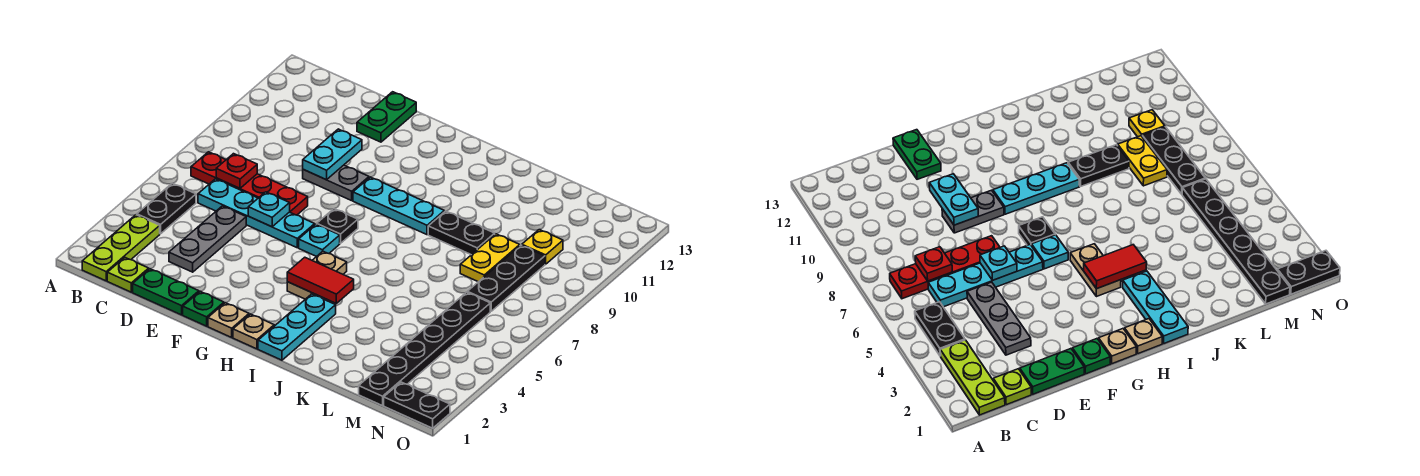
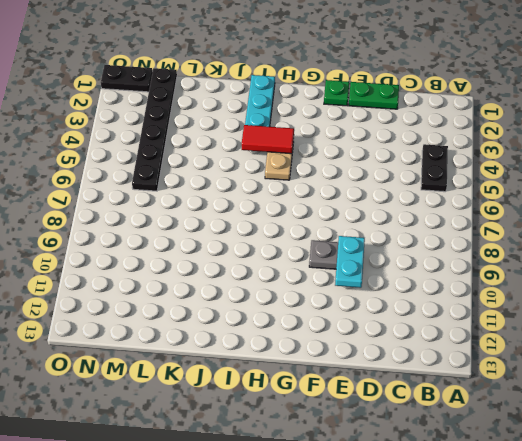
none -> lime plate B1:B3 level 1
none -> red plate B7:E7 level 1
none -> lime plate C1 level 1

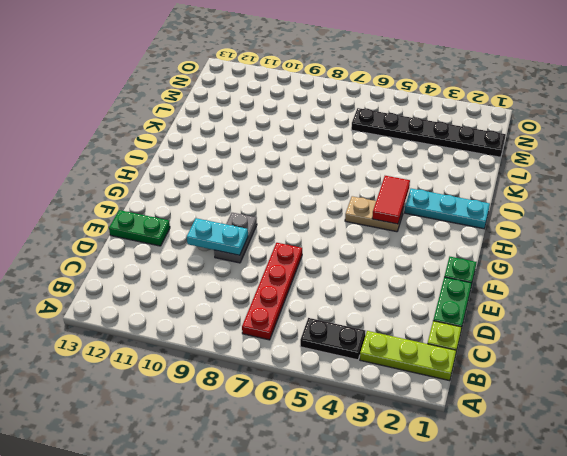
none -> cyan plate C6:F6 level 1
none -> grey plate D3:D5 level 1
none -> tan plate G1 level 1

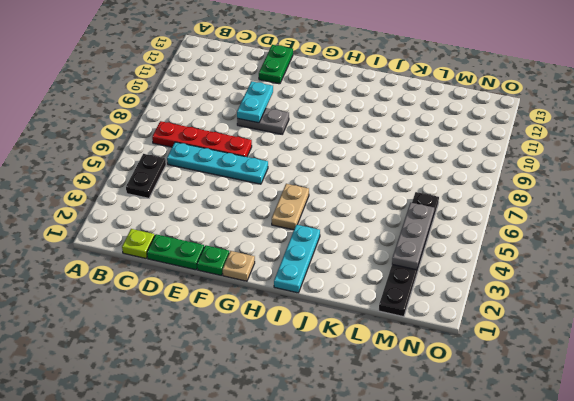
grey plate M3:M5 level 2 -> grey plate D3:D5 level 1
none -> lime plate B1:B3 level 1
none -> cyan plate G6 level 1
none -> black plate G7 level 1

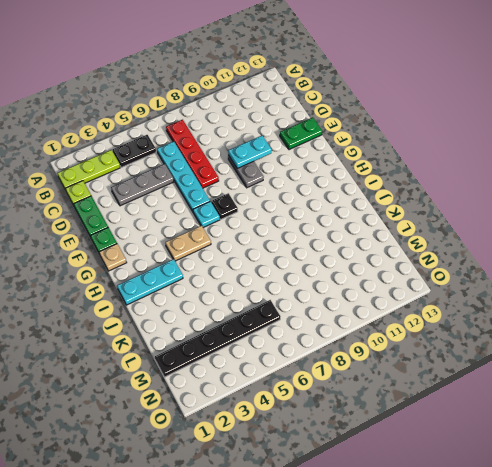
none -> cyan plate G9:I9 level 1
none -> tan plate H1 level 1
none -> black plate J9:K9 level 1

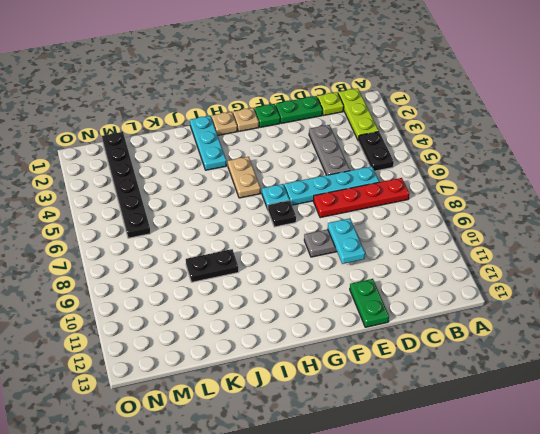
none -> cyan plate G9:I9 level 1
none -> yellow plate L8:L9 level 1
none -> black plate M7:M9 level 1

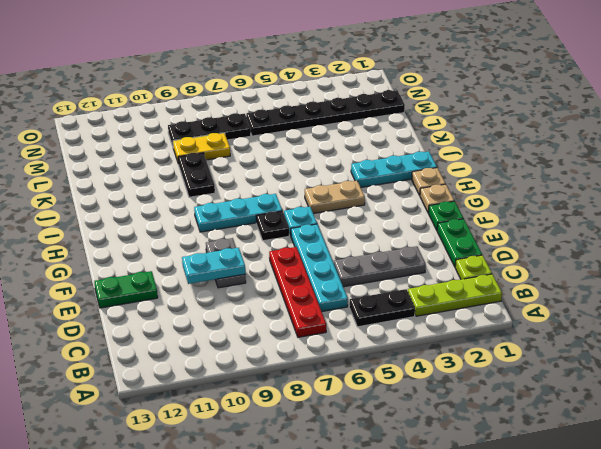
cyan plate H7:H9 level 1 -> cyan plate G9:I9 level 1
none -> yellow plate M10 level 1
none -> black plate N1:O1 level 1
none -> red plate C7 level 2

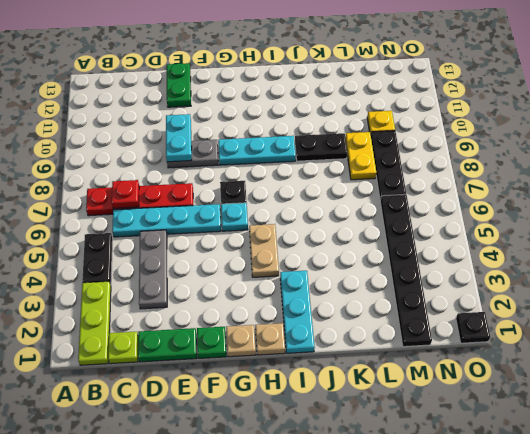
black plate O1 level 1 -> black plate N1:O1 level 1
none -> cyan plate E6 level 2
none -> red tile H4:I4 level 2

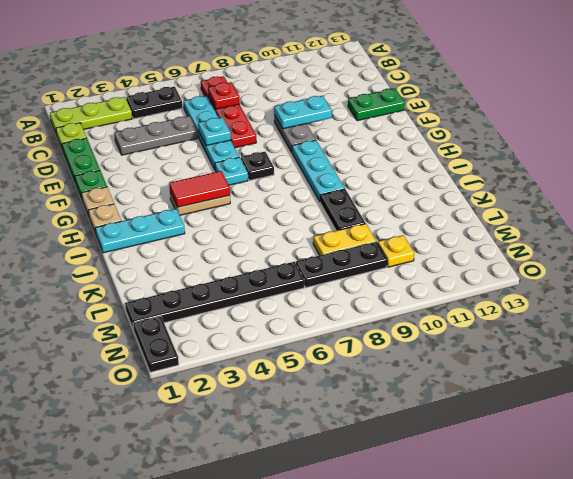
red tile H4:H5 level 2 -> red tile H4:I4 level 2

